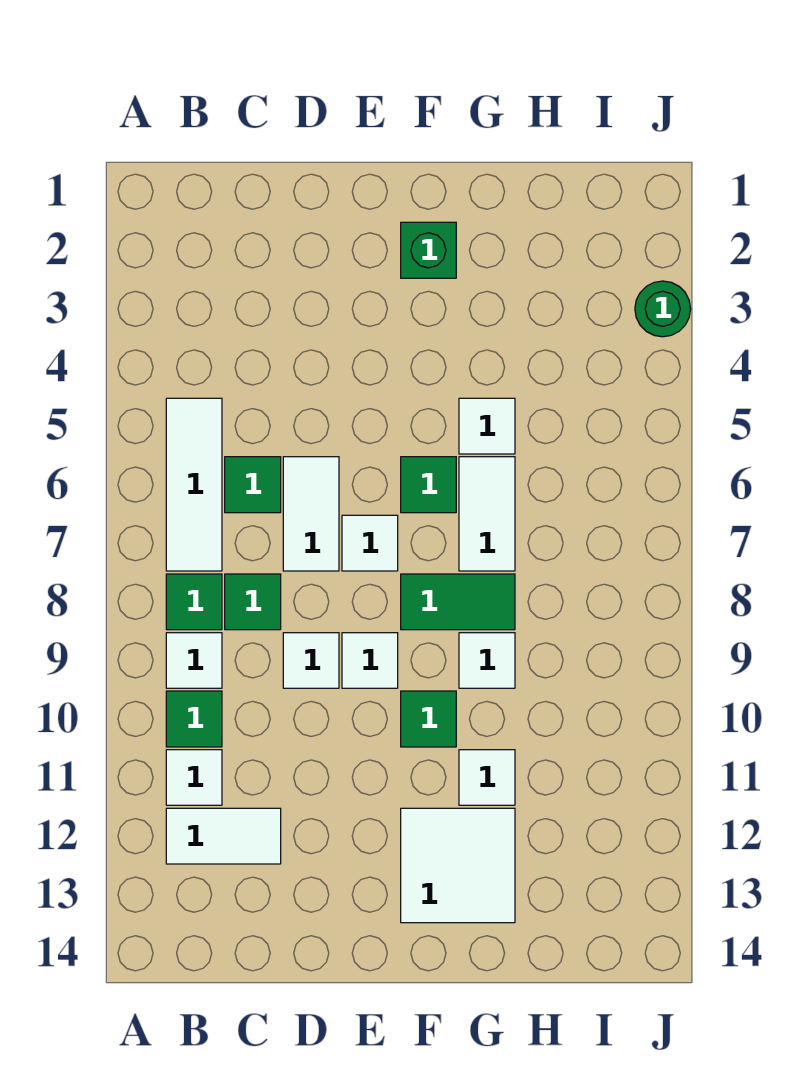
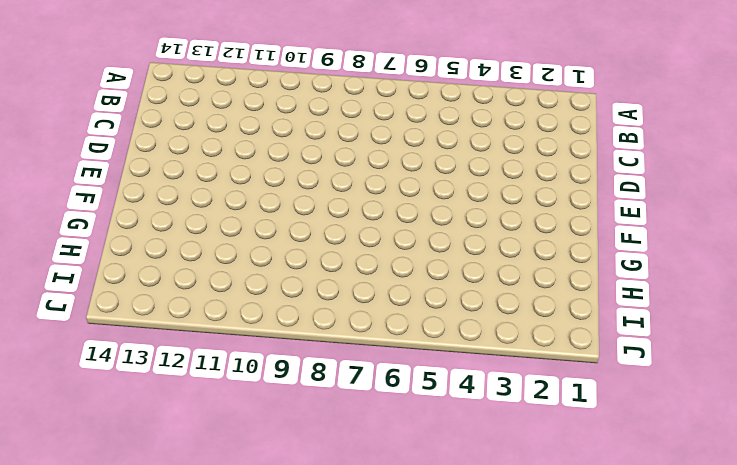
none -> white tile B5:B7 level 1
none -> green tile B8 level 1
none -> white tile B9 level 1

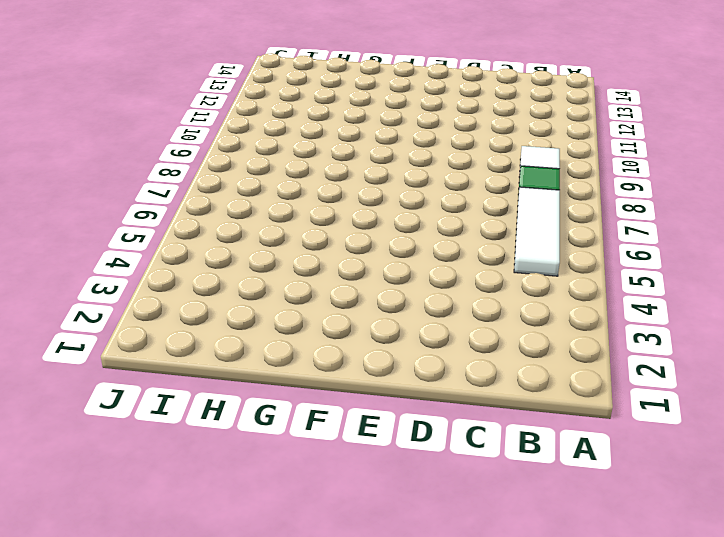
none -> green tile B10 level 1
none -> white tile B11 level 1
none -> white tile B12:C12 level 1

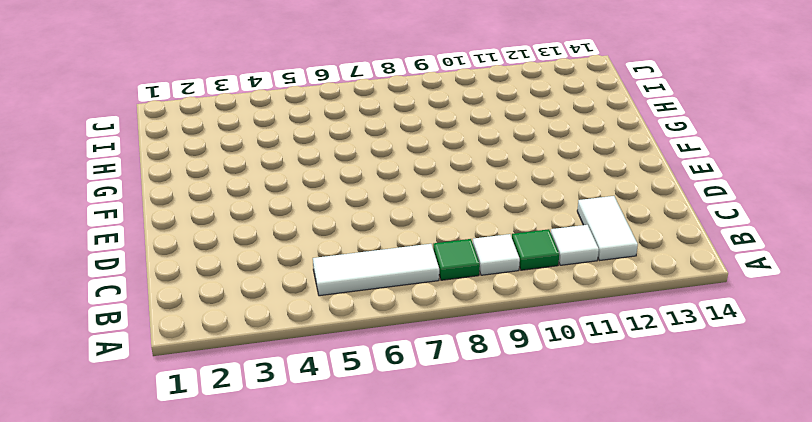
none -> green tile C6 level 1
none -> green tile C8 level 1
none -> white tile D6:D7 level 1

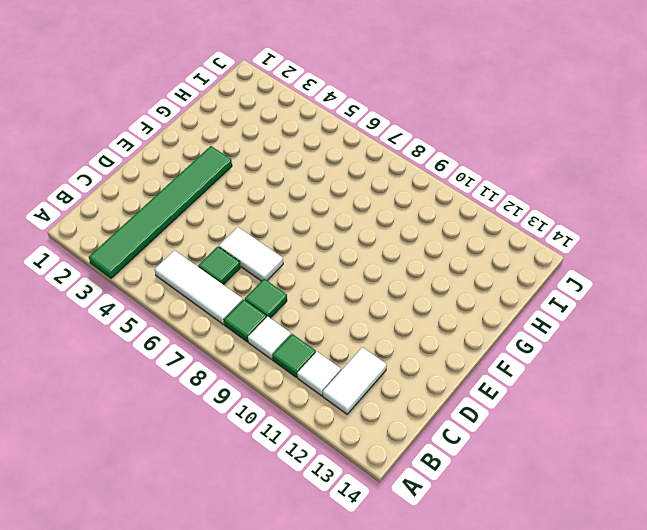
green tile A3:F3 level 1 -> none
none -> white tile D9 level 1
none -> white tile E7 level 1
none -> white tile E9 level 1

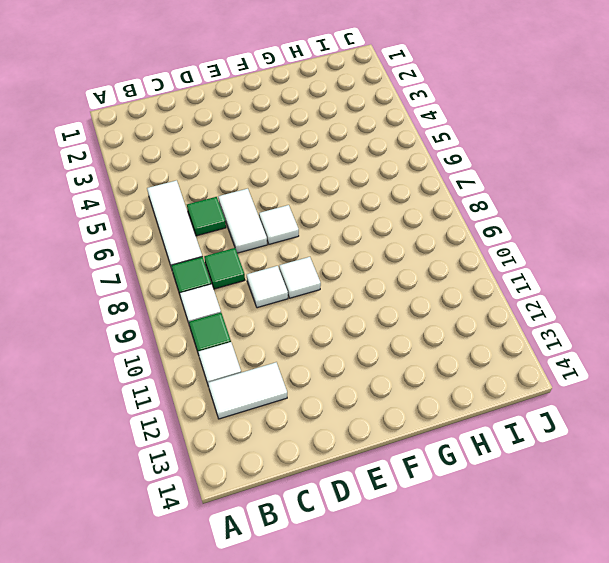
none -> green brick F2 level 1
none -> green tile F6 level 1
none -> green tile F8:G8 level 1

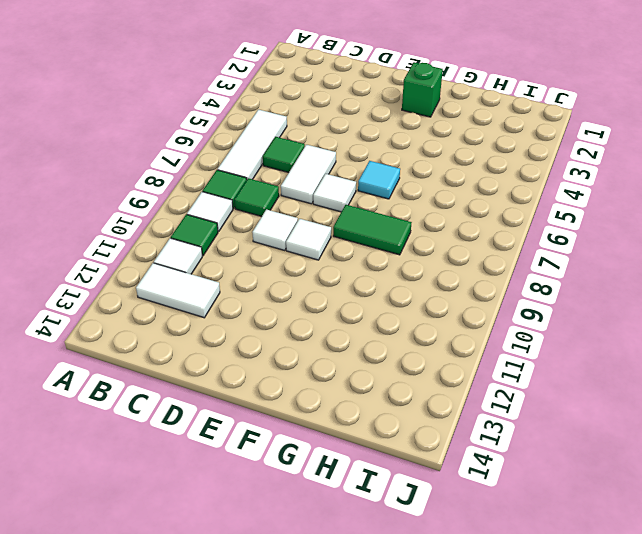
cyan tile F6 level 1 -> green tile F6 level 1
none -> green tile F10 level 1
none -> white tile F12:G13 level 1
none -> white tile G5 level 1

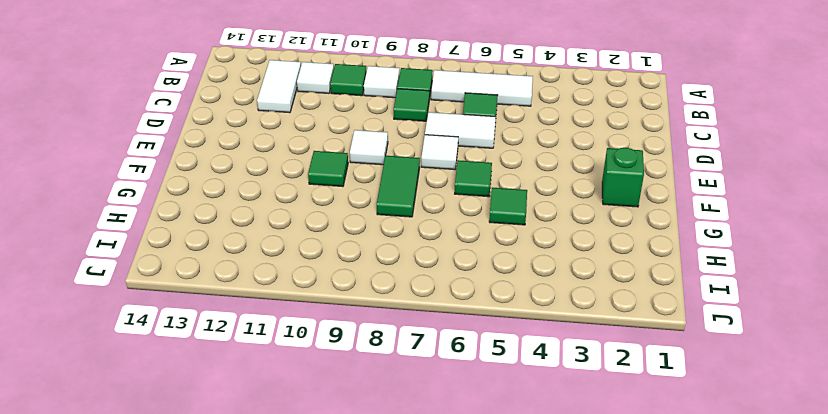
green tile G5 level 1 -> white tile G5 level 1
none -> white tile D9 level 1
none -> white tile F12:G13 level 1
none -> white tile G6:G7 level 1

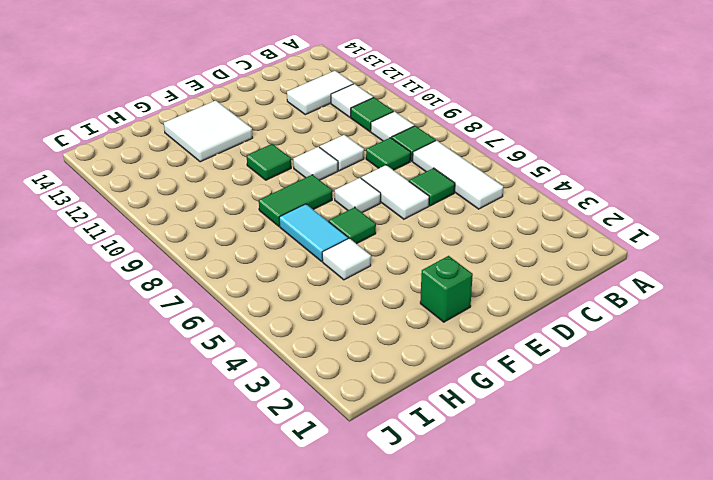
cyan tile G6:G7 level 1 -> white tile G6:G7 level 1
none -> white tile G9 level 1
none -> white tile G11 level 1
none -> green round brick J3 level 1

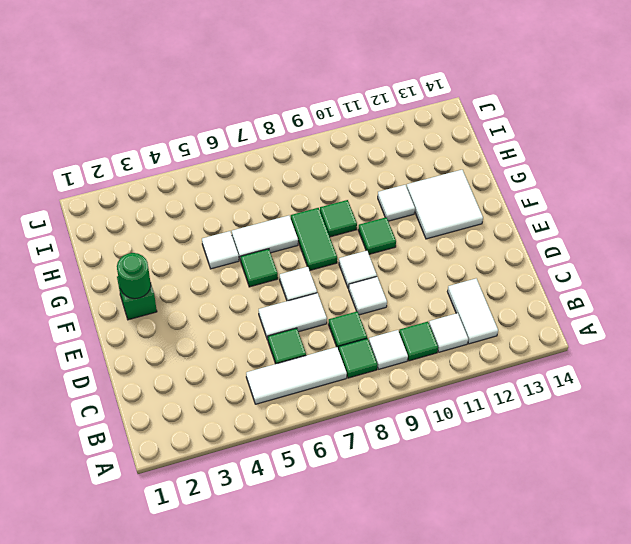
green round brick F2 level 2 -> green round brick J3 level 1
green tile G9 level 1 -> white tile G9 level 1

